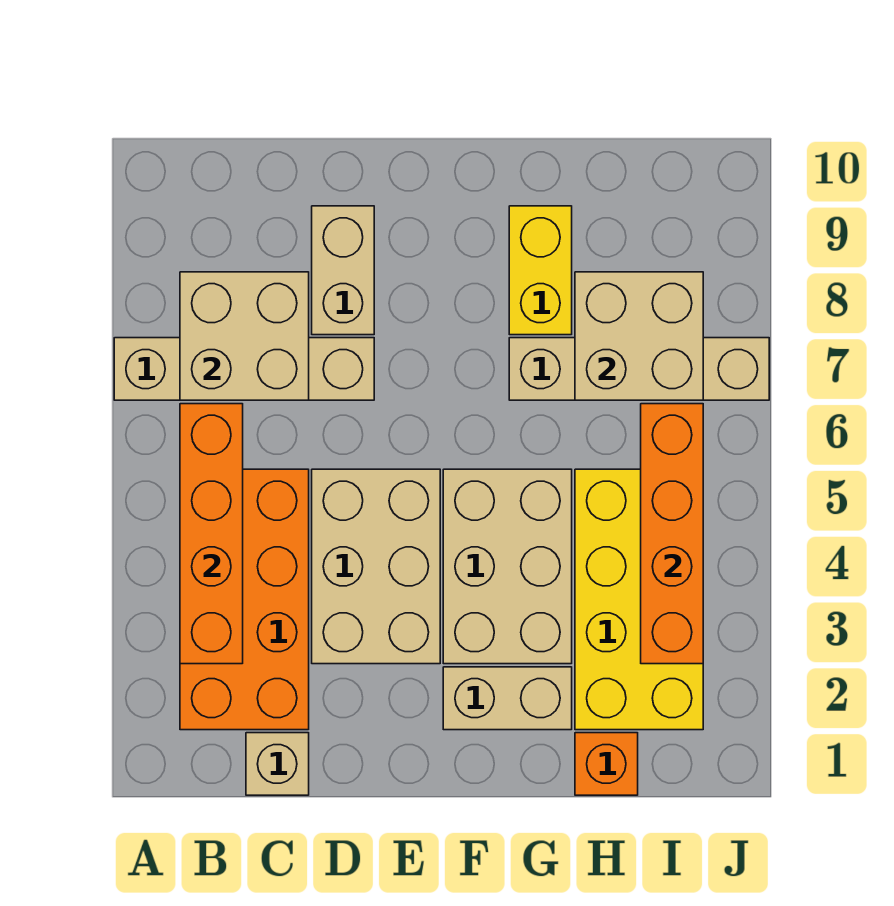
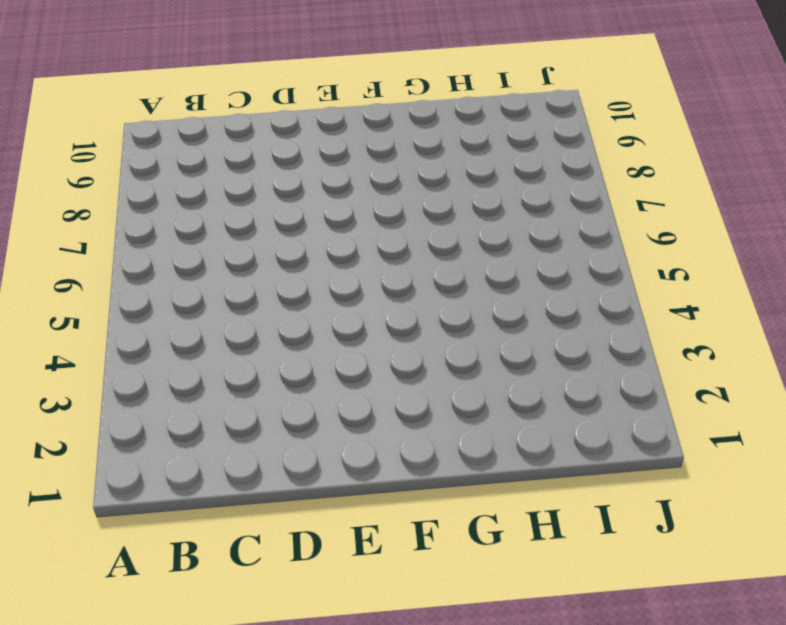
none -> tan brick A7:D7 level 1
none -> orange brick B2:C5 level 1
none -> tan brick C1 level 1

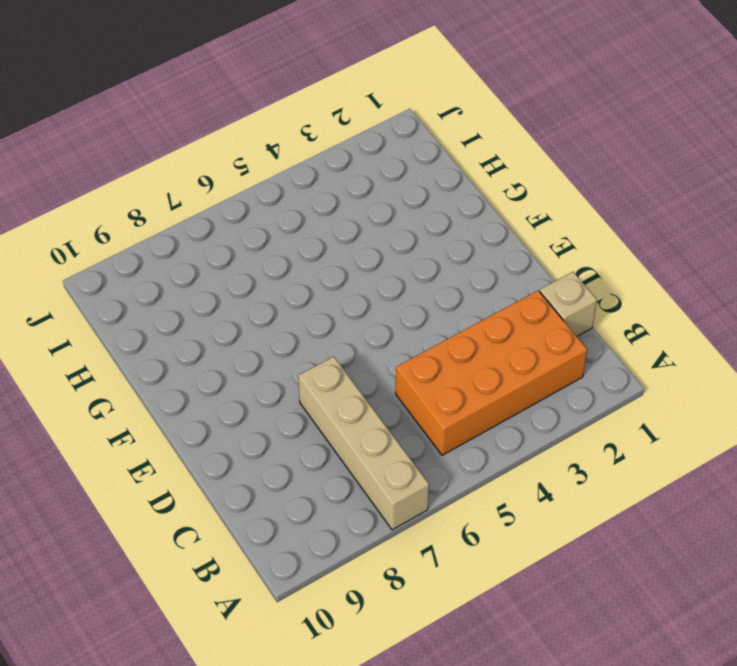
none -> tan brick D3:E5 level 1
none -> tan brick D8:D9 level 1
none -> tan brick F2:G2 level 1

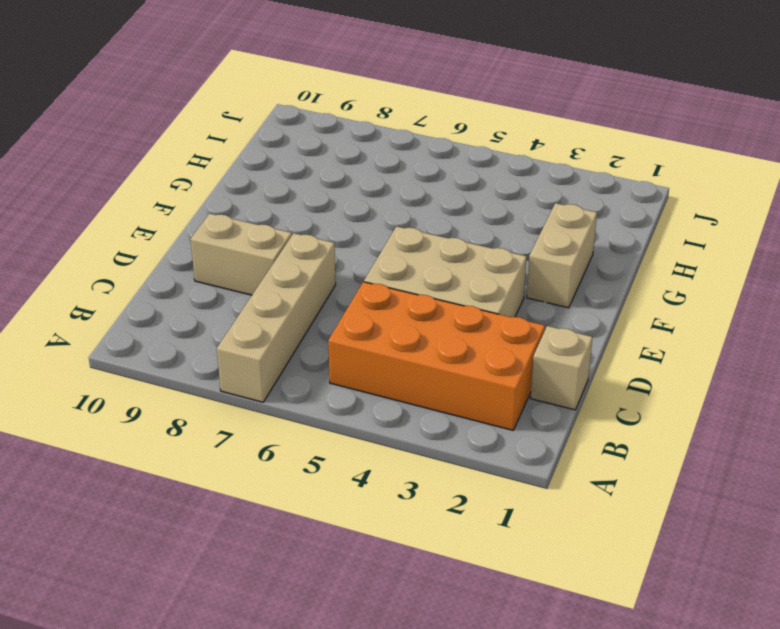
none -> tan brick F3:G5 level 1
none -> tan brick G7:J7 level 1
none -> yellow brick G8:G9 level 1

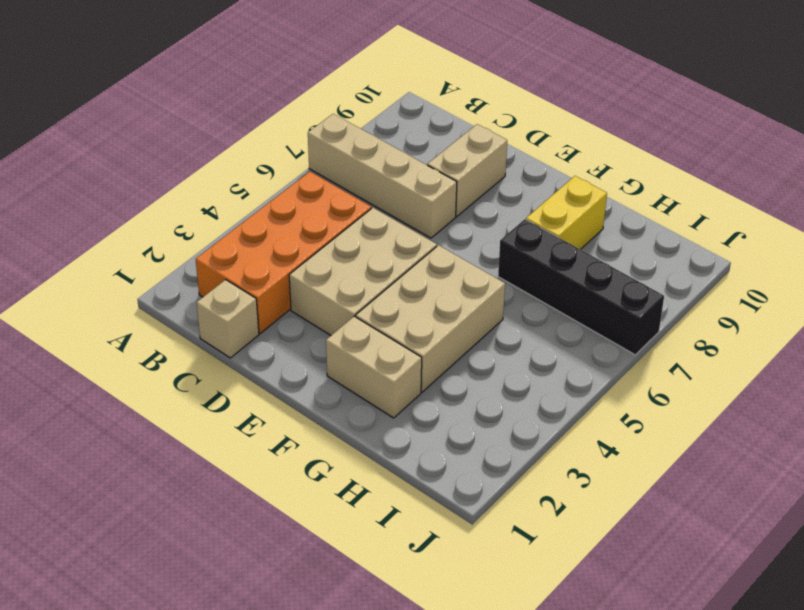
black brick G7:J7 level 1 -> tan brick G7:J7 level 1
none -> orange brick H1 level 1
none -> yellow brick H2:I5 level 1
none -> orange brick B3:B6 level 2

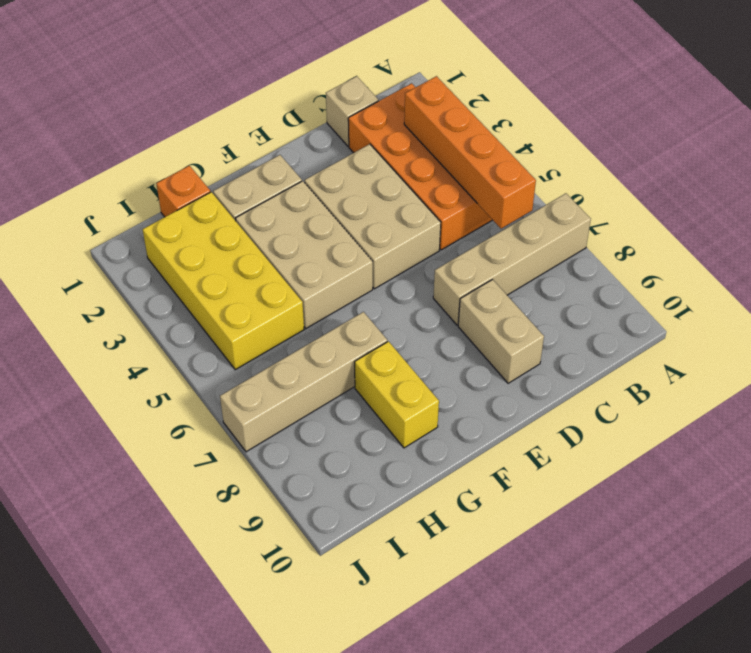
none -> tan brick B7:C8 level 2
none -> tan brick H7:I8 level 2
none -> orange brick I3:I6 level 2

